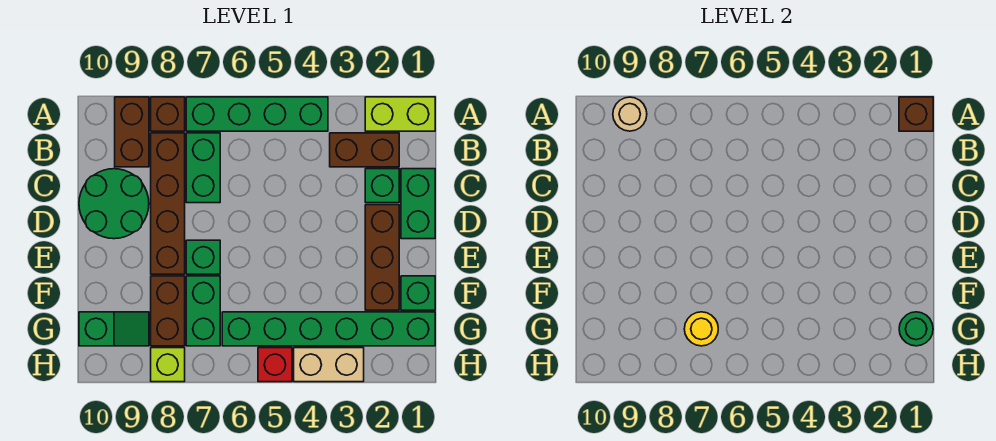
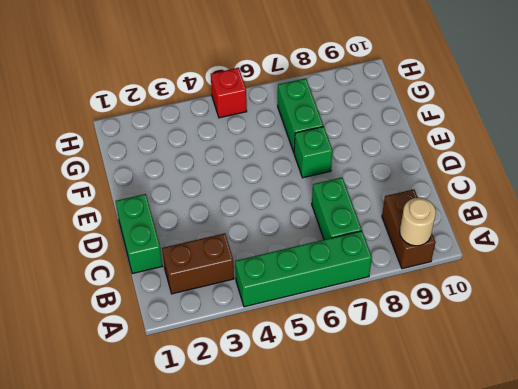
none -> lime brick A1:A2 level 1
none -> brown brick A8 level 1
none -> brown brick B8:E8 level 1

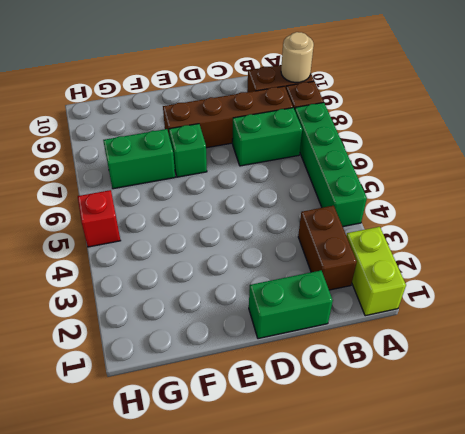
none -> green brick C2 level 1
none -> green round brick C9:D10 level 1
none -> brown brick D2:F2 level 1

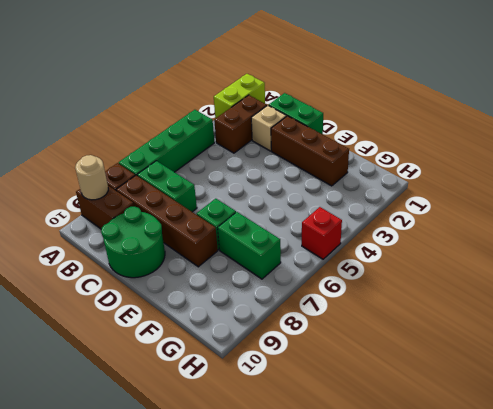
tan brick C2 level 1 -> green brick C2 level 1
none -> green brick F1 level 1
none -> brown brick F8:G8 level 1
none -> green brick G1:G6 level 1

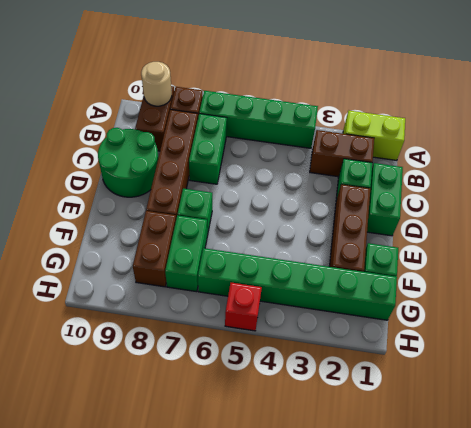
none -> green slope G9:G10 level 1 top 10
none -> tan brick H3:H4 level 1
none -> lime brick H8 level 1

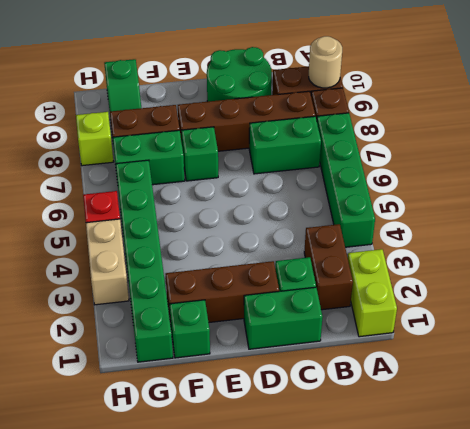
none -> brown brick A1 level 2
none -> green round brick G1 level 2
none -> yellow round brick G7 level 2

